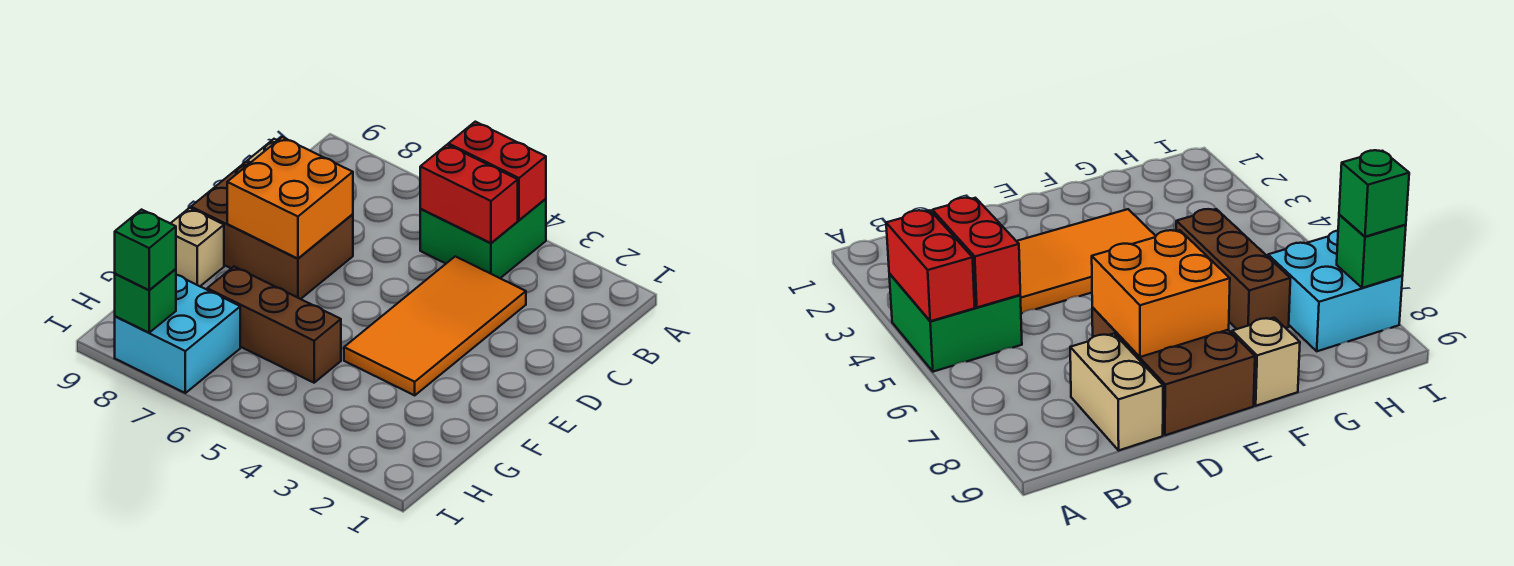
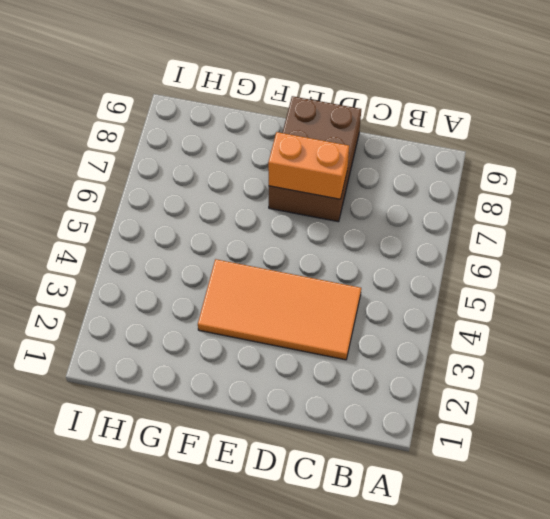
orange brick D7:E7 level 2 -> orange brick D7:E8 level 2
none -> green brick A4:B5 level 1
none -> tan brick C8:C9 level 1
none -> tan brick F9 level 1

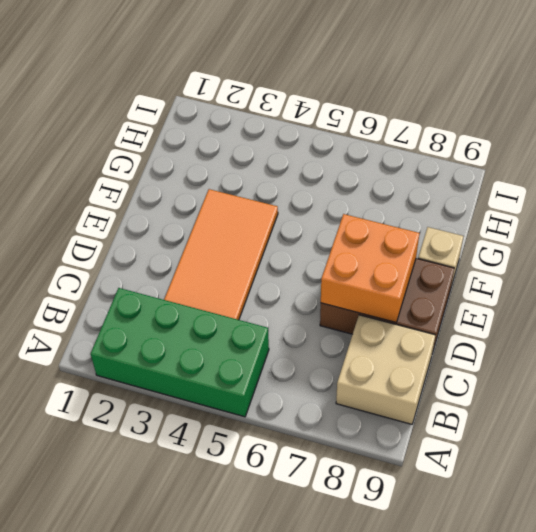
green brick A2:B5 level 1 -> green brick A4:B5 level 1
tan brick B8:C9 level 1 -> tan brick C8:C9 level 1
none -> brown brick G5:G7 level 1
none -> cyan brick H7:I8 level 1
none -> red brick A4:A5 level 2

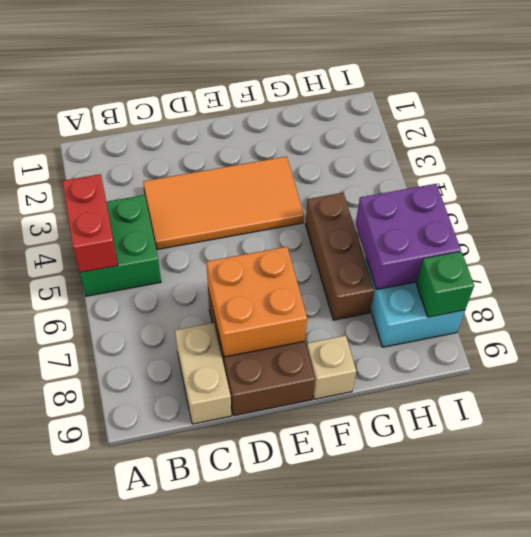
purple brick H6:I7 level 2 -> none
none -> red brick B4:B5 level 2
none -> green brick I8 level 3

